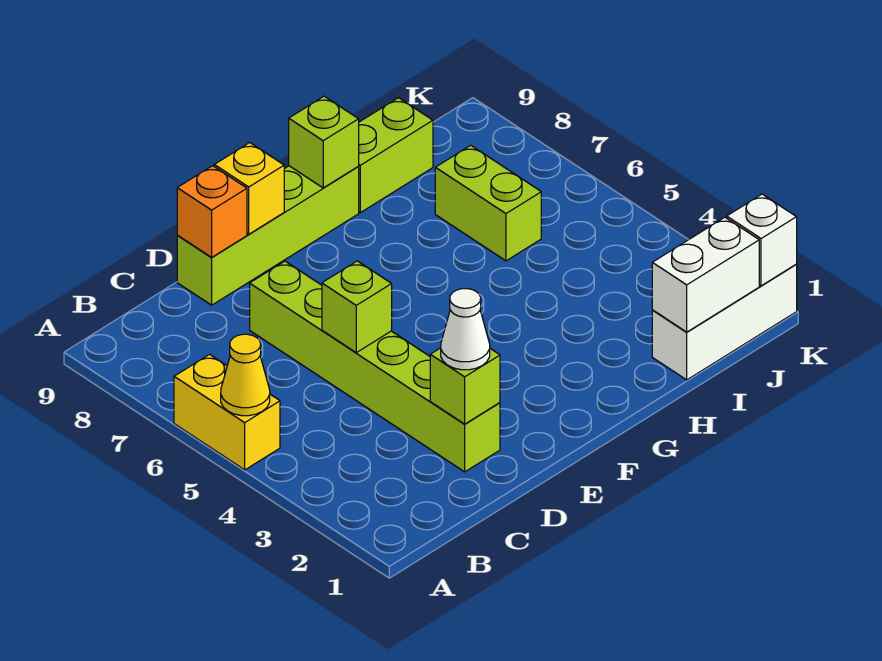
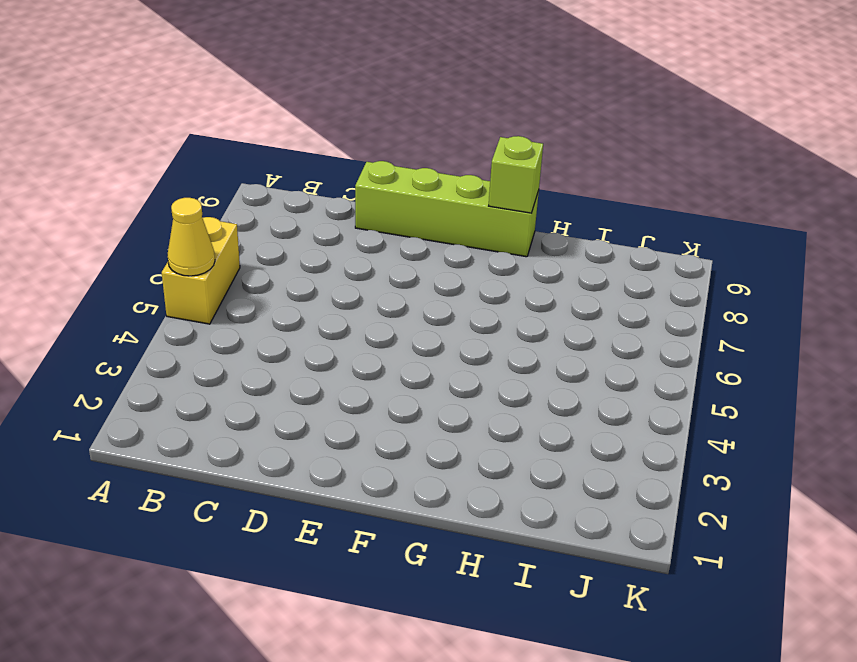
none -> lime brick D2:D7 level 1
none -> lime brick H9:I9 level 1
none -> white brick I1:K1 level 1

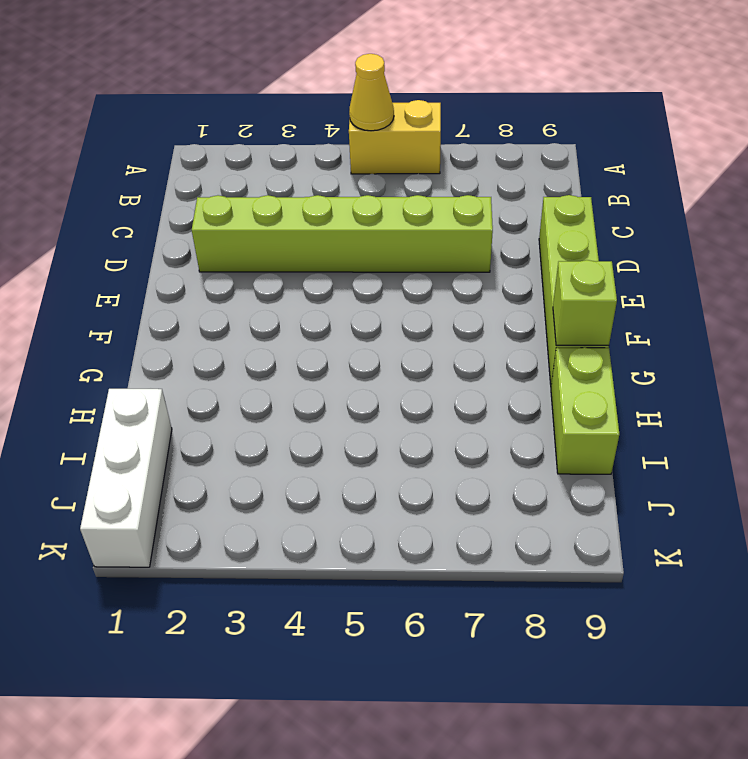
none -> lime brick I6:I7 level 1
none -> lime brick D2 level 2
none -> lime brick D5 level 2

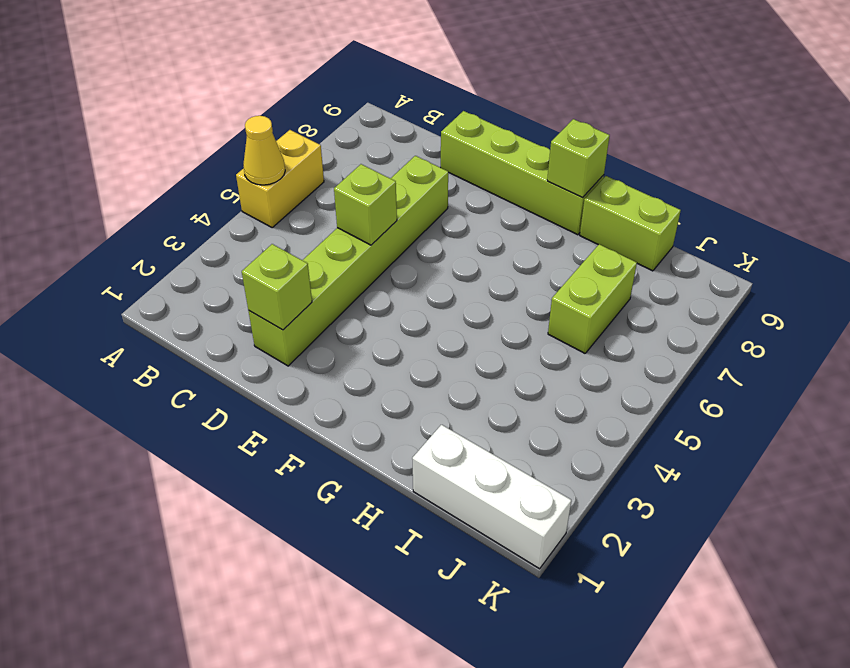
none -> orange brick D9 level 2
none -> yellow brick E9 level 2
none -> white brick I1:J1 level 2

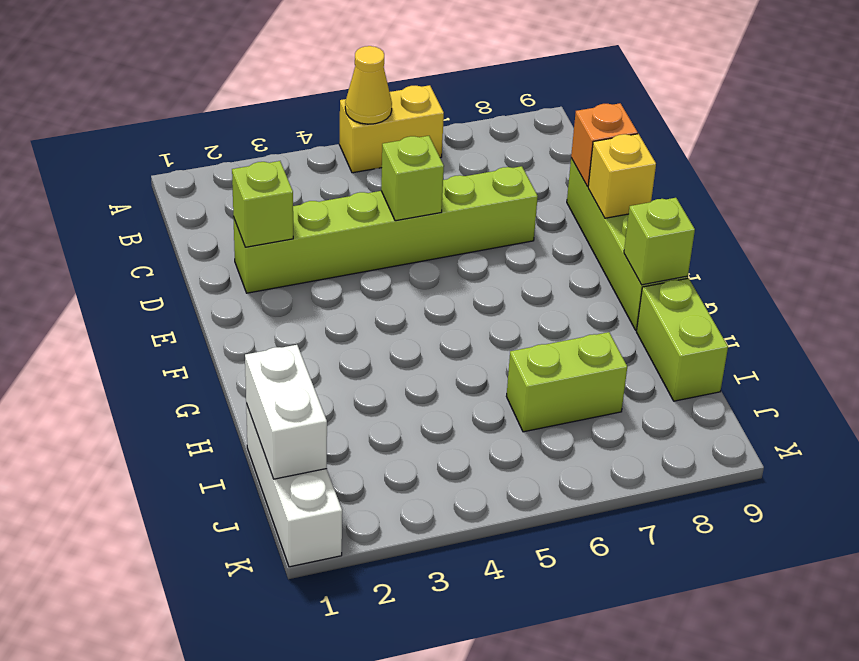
none -> white brick K1 level 2
none -> white cone D2 level 3

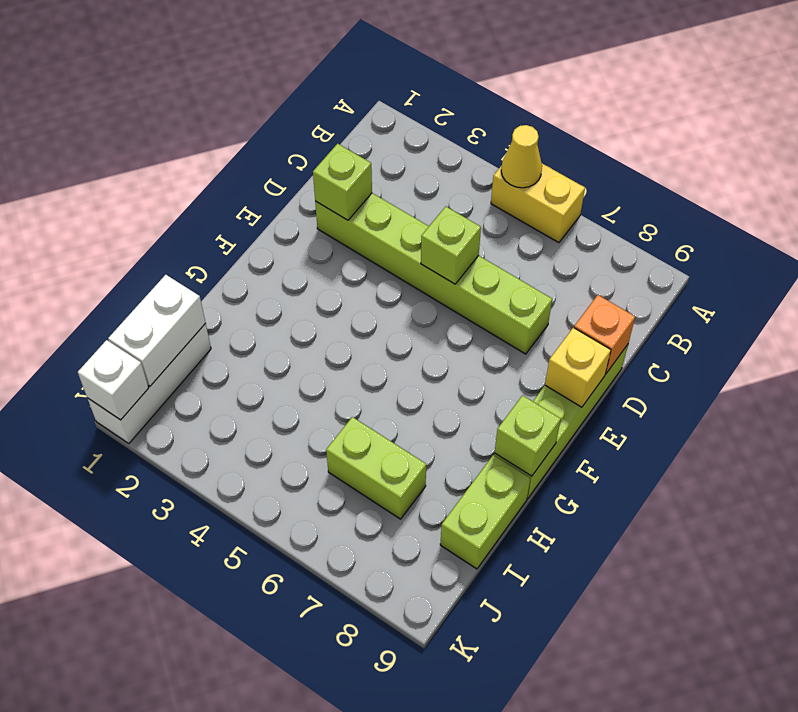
none -> white cone D2 level 3

